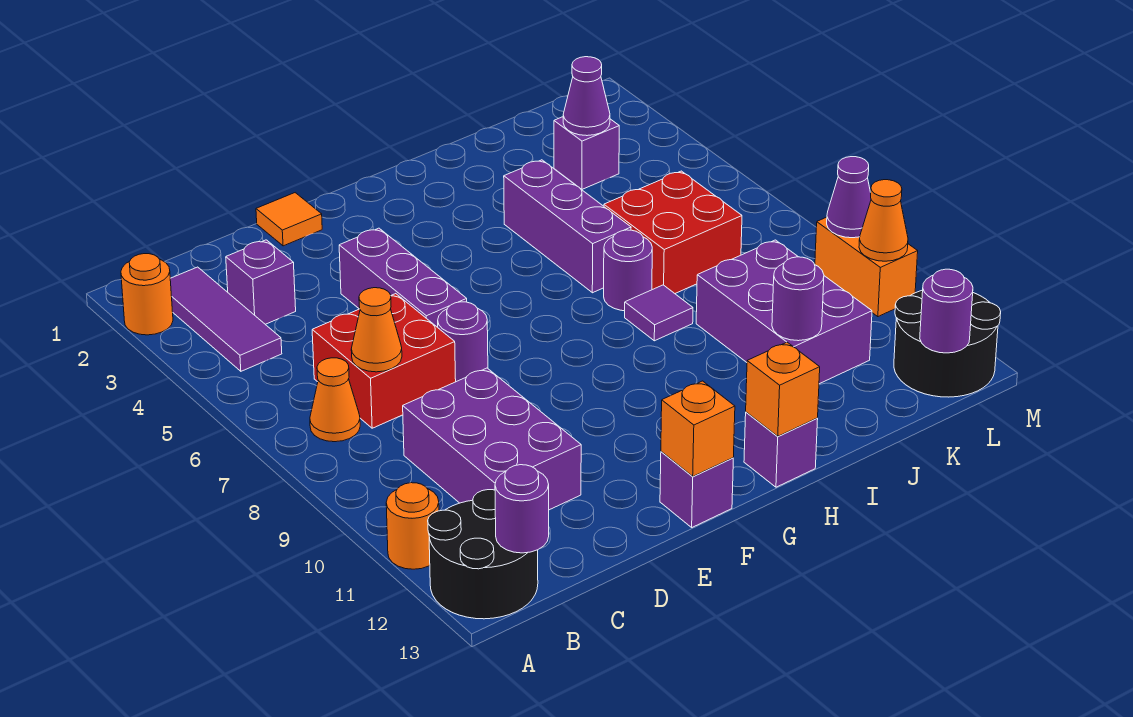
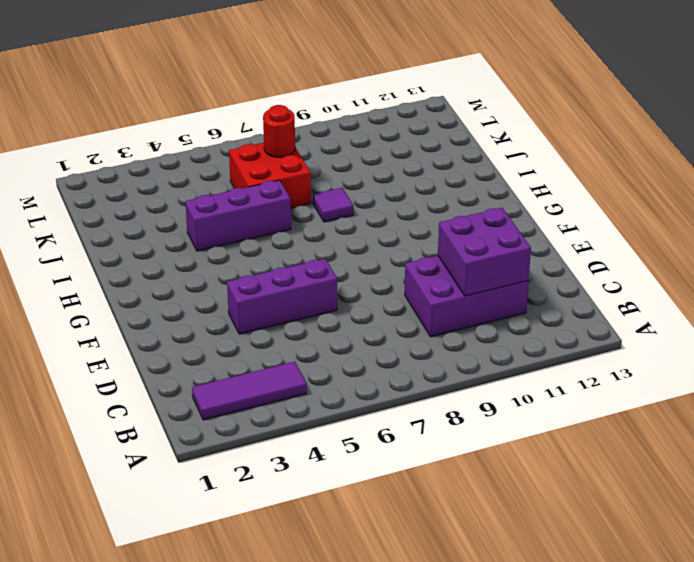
purple brick C10:D11 level 2 -> none
red round brick K7 level 2 -> none
none -> orange round brick A2 level 1
none -> orange round brick A11 level 1
none -> black round brick A12:B13 level 1
none -> orange cone B7 level 1

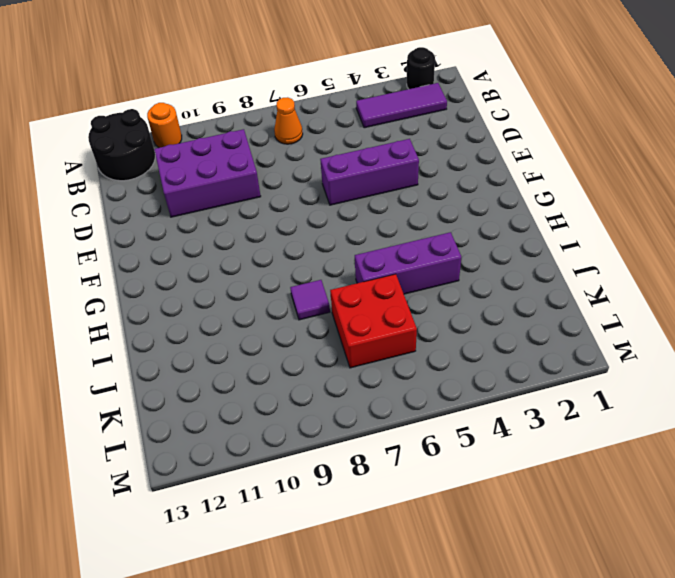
black round brick A2 level 1 -> orange round brick A2 level 1
none -> purple brick C3 level 1
none -> red brick C6:D7 level 1
none -> orange tile E1 level 1
none -> purple round brick E7 level 1

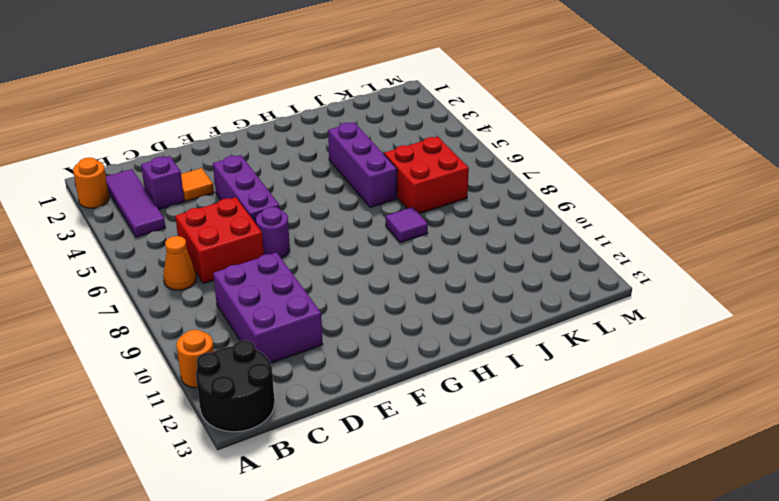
orange tile D3 level 1 -> orange tile E1 level 1
none -> purple brick F13 level 1
none -> purple brick H13 level 1
none -> purple round brick I7 level 1
none -> purple brick J9:K11 level 1

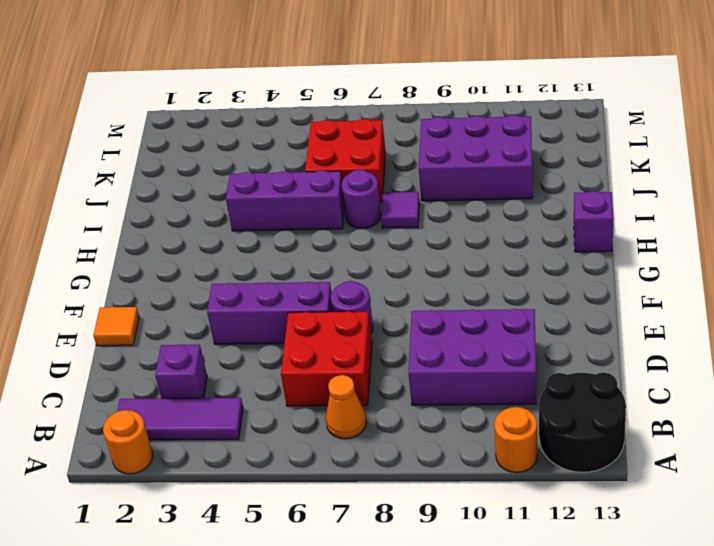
none -> purple brick F13 level 1
none -> purple brick K3 level 1
none -> black round brick L12:M13 level 1
none -> orange brick M9:M10 level 1

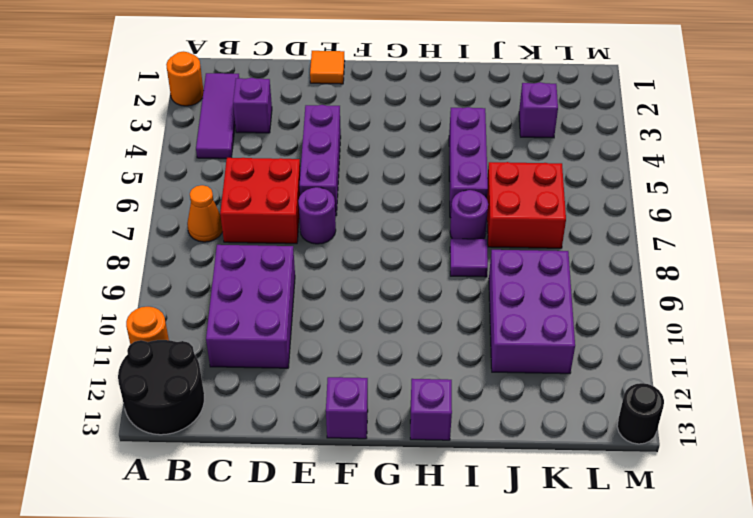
black round brick M13 level 1 -> black round brick L12:M13 level 1
none -> orange brick M9:M10 level 1
none -> purple round brick B13 level 2
none -> orange cone C7 level 2
none -> orange brick F13 level 2

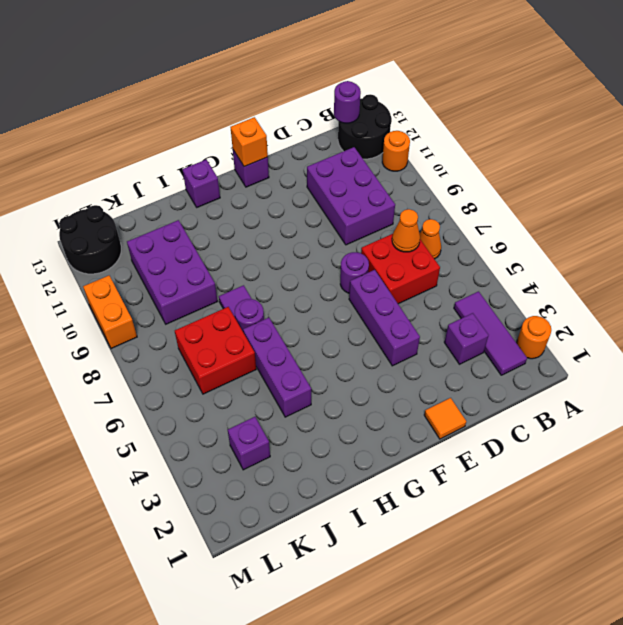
none -> orange brick H13 level 2
none -> purple round brick J11 level 2
none -> purple cone K3 level 2
none -> purple round brick L13 level 2

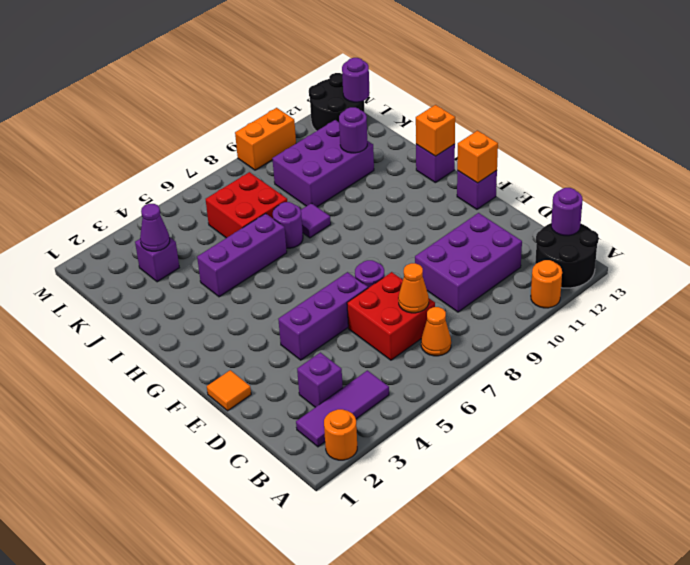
none -> purple cone M9 level 2
none -> orange cone M10 level 2

